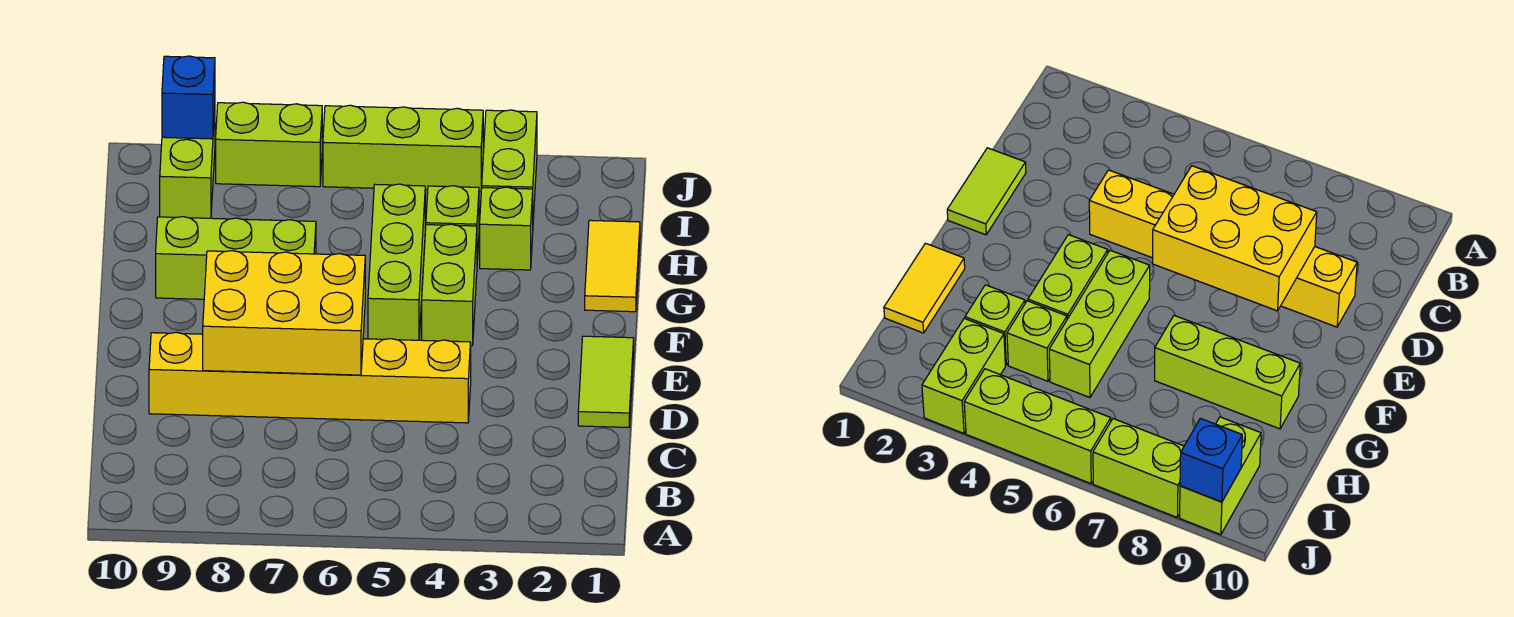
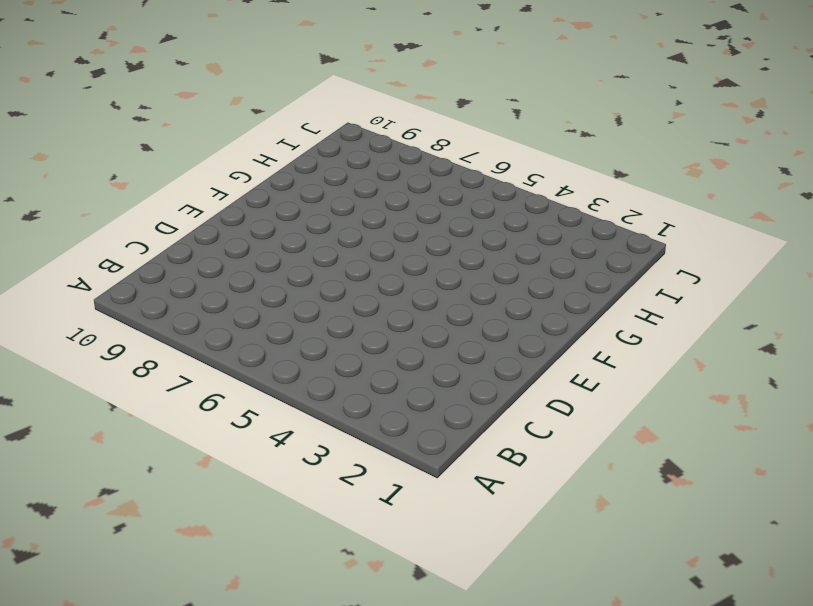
none -> lime tile D1:E1 level 1
none -> yellow brick D4:D9 level 1
none -> lime brick F4:G4 level 1

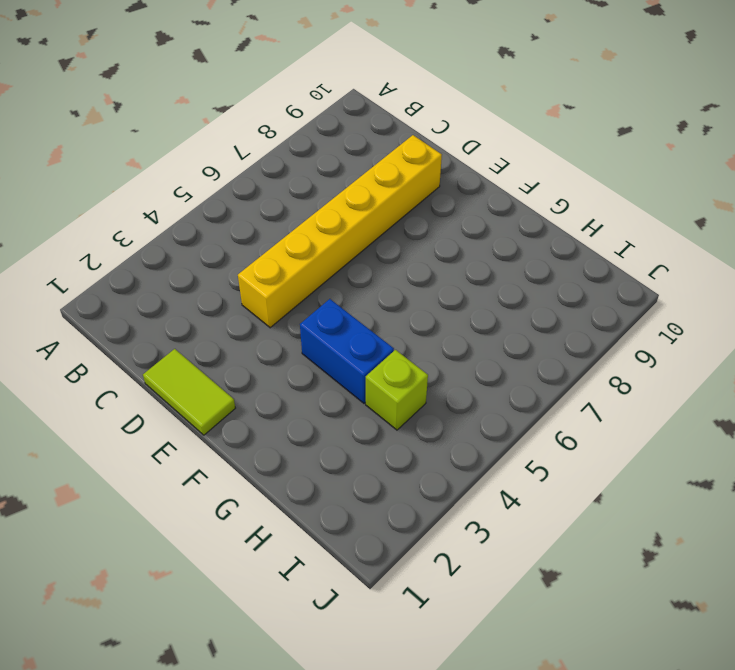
blue brick F4:G4 level 1 -> lime brick F4:G4 level 1
none -> lime brick F5:H5 level 1
none -> yellow tile G1:H1 level 1
none -> lime brick G7:G9 level 1

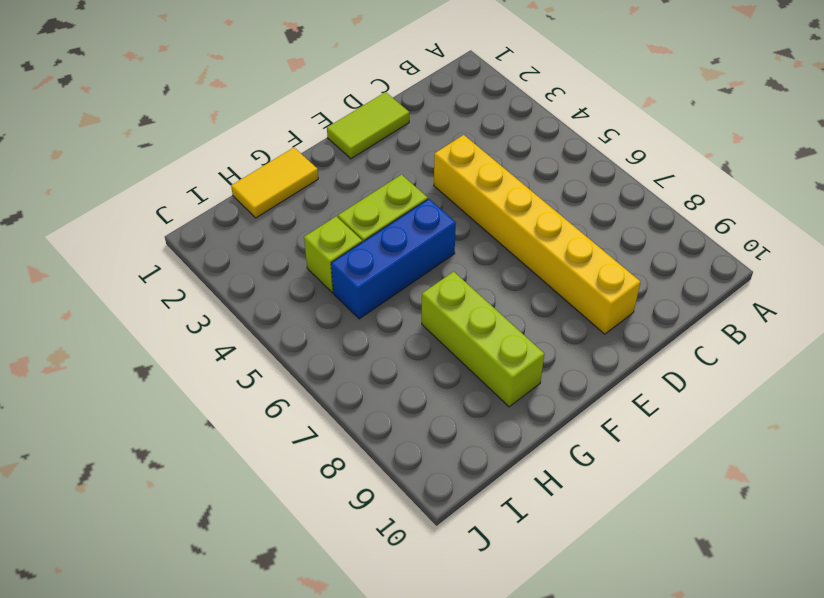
blue brick F5:H5 level 1 -> lime brick F5:H5 level 1
none -> lime brick H3 level 1
none -> lime brick I3:J3 level 1
none -> lime brick I9:J9 level 1

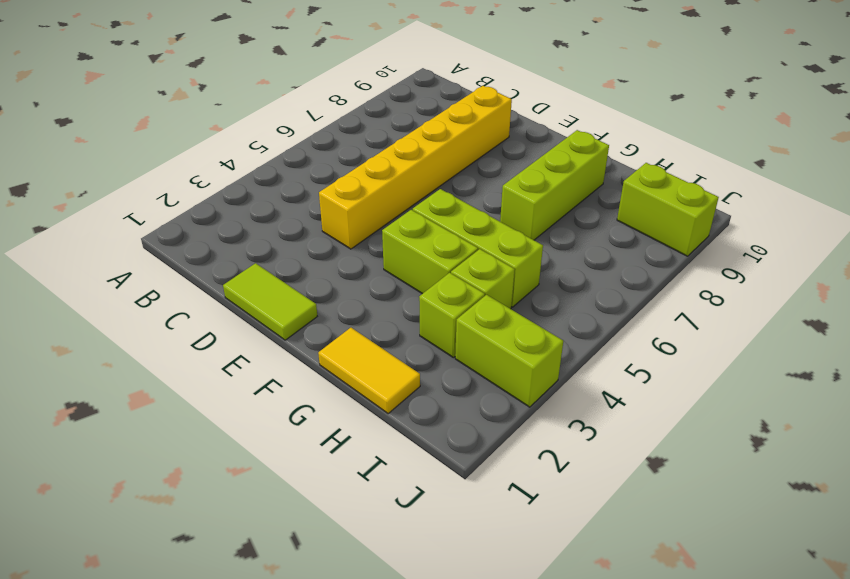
none -> lime brick J4:J6 level 1
none -> lime brick J7:J8 level 1
none -> yellow brick D6:E8 level 2

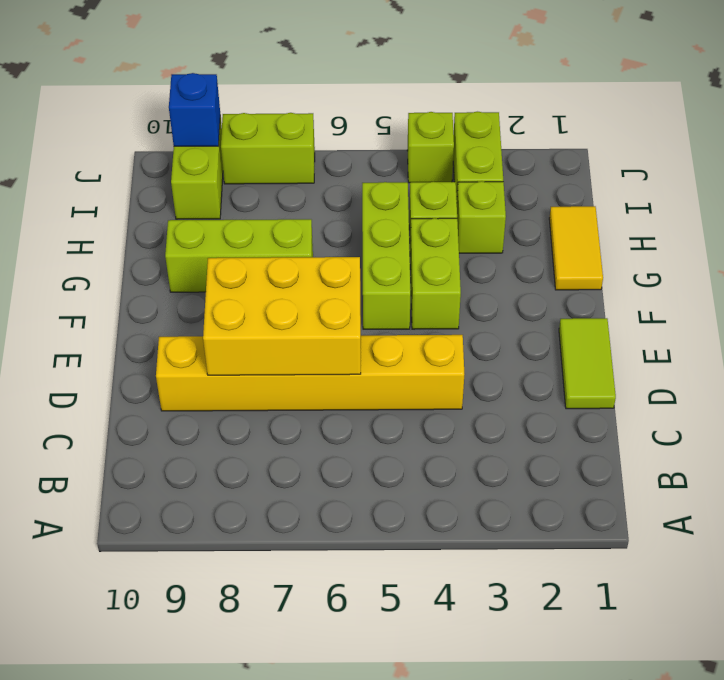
lime brick J4 level 1 -> lime brick J4:J6 level 1

